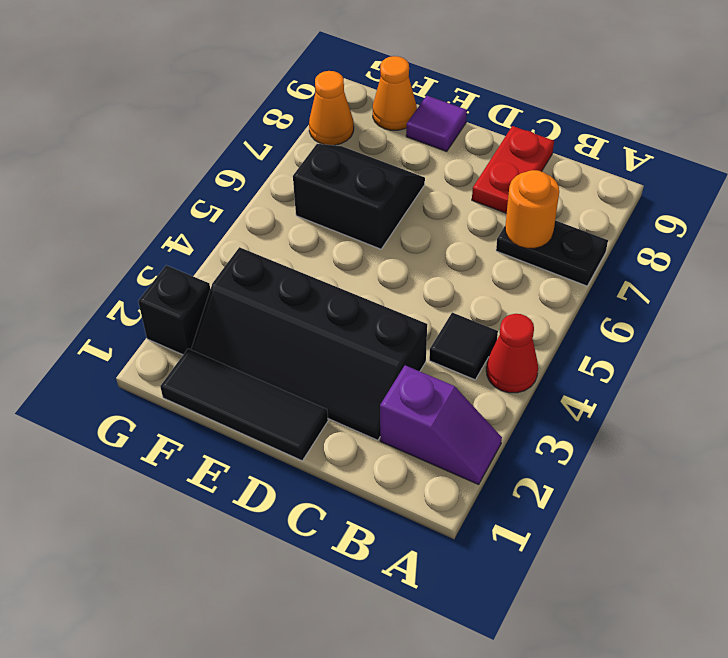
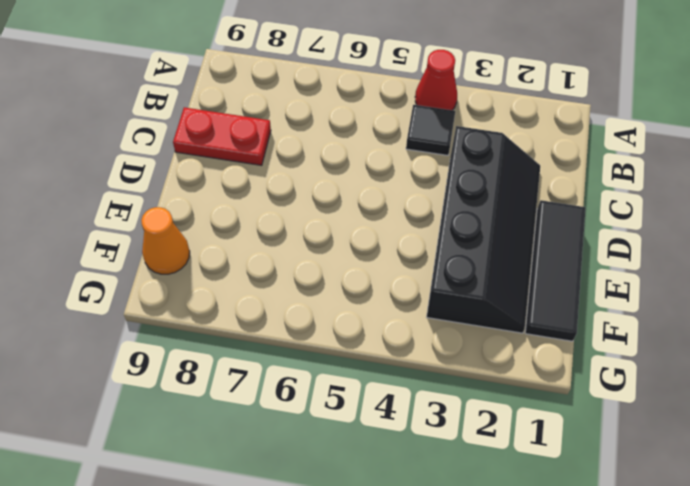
none -> purple slope A2:B2 level 1 top B
none -> black plate A7:B7 level 1
none -> black slope E6:F7 level 1 top 6

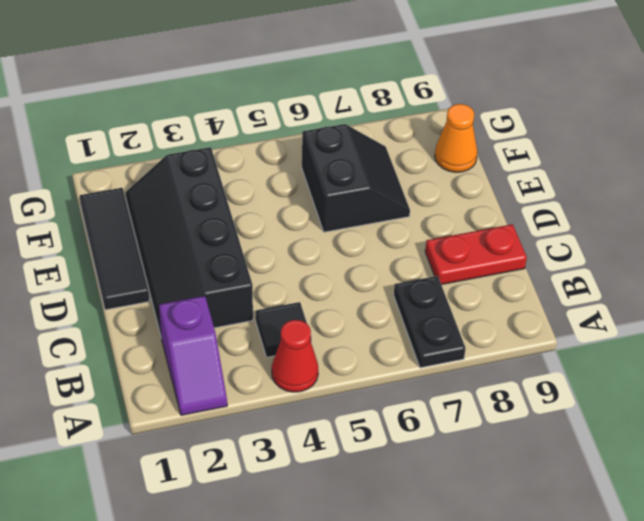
none -> purple tile E9 level 1
none -> black brick G2 level 1
none -> orange cone G8 level 1

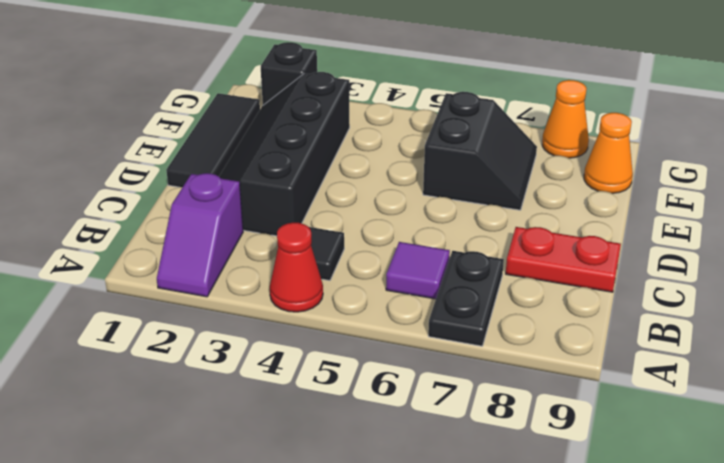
purple tile B6 level 1 -> purple tile E9 level 1
none -> orange round brick B7 level 2

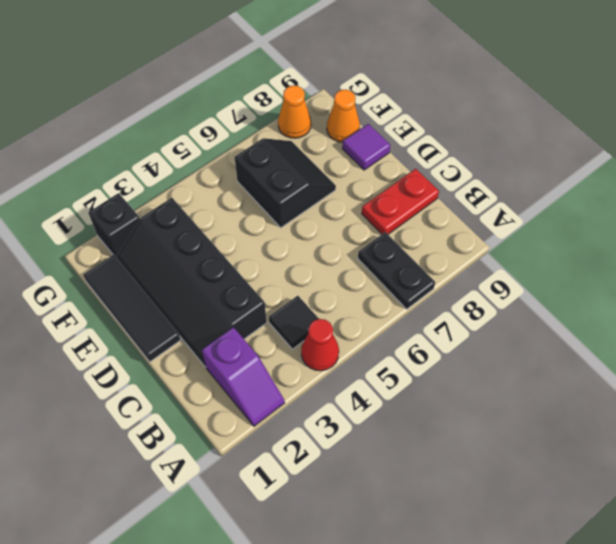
none -> orange round brick B7 level 2

